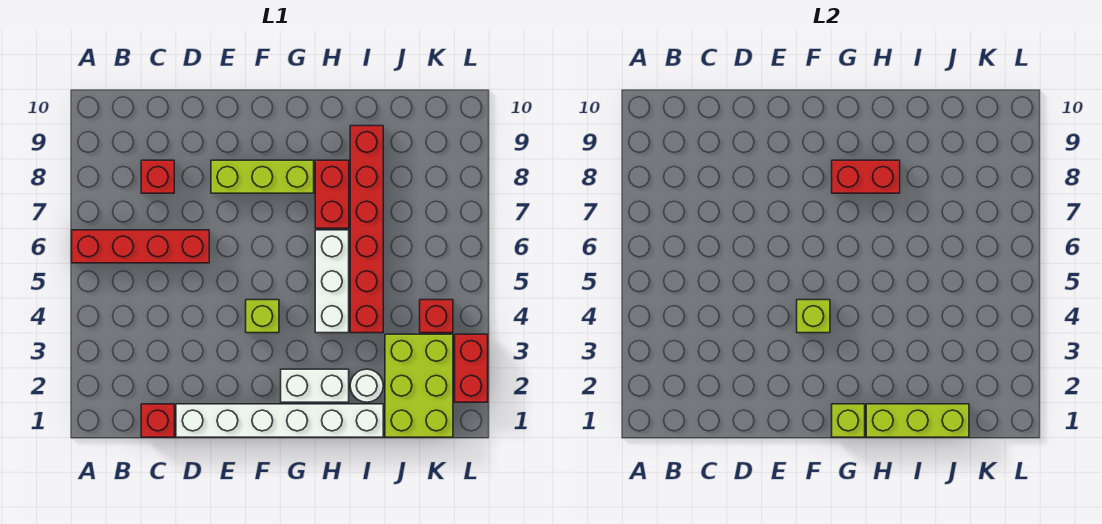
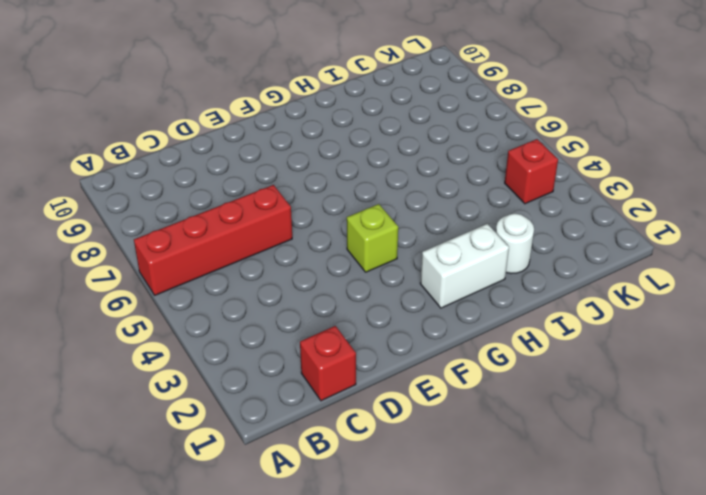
none -> red brick C8 level 1
none -> white brick D1:I1 level 1
none -> lime brick E8:G8 level 1

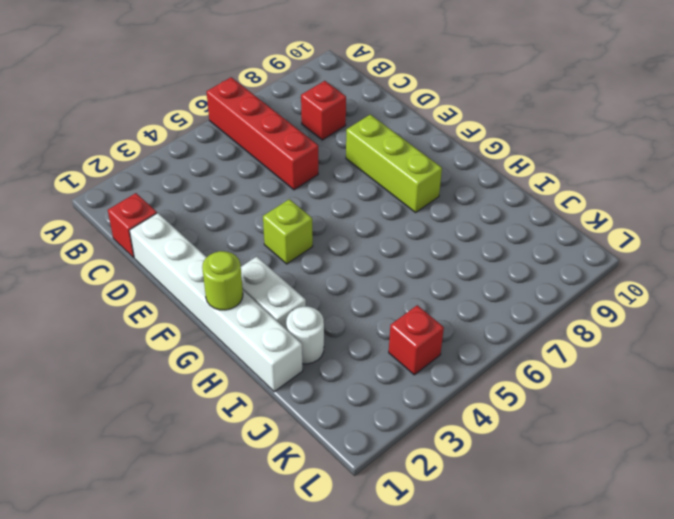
lime round brick G1 level 2 -> lime brick G1 level 2
none -> white brick H4:H6 level 1
none -> red brick H7:H8 level 1
none -> red brick I4:I9 level 1

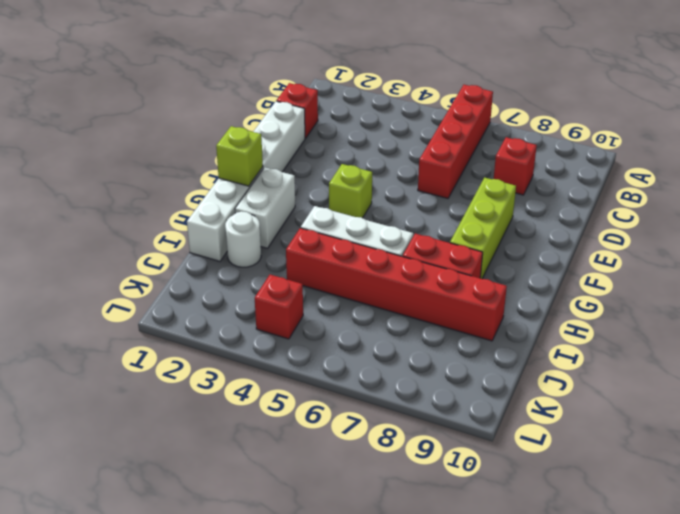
none -> lime brick J1:K3 level 1
none -> red brick L2:L3 level 1
none -> lime brick F4 level 2

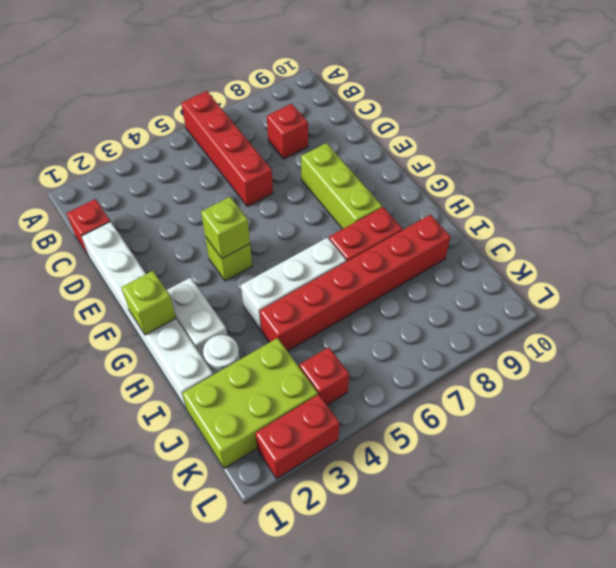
none -> red brick G8:H8 level 2
none -> lime brick H1:J1 level 2

